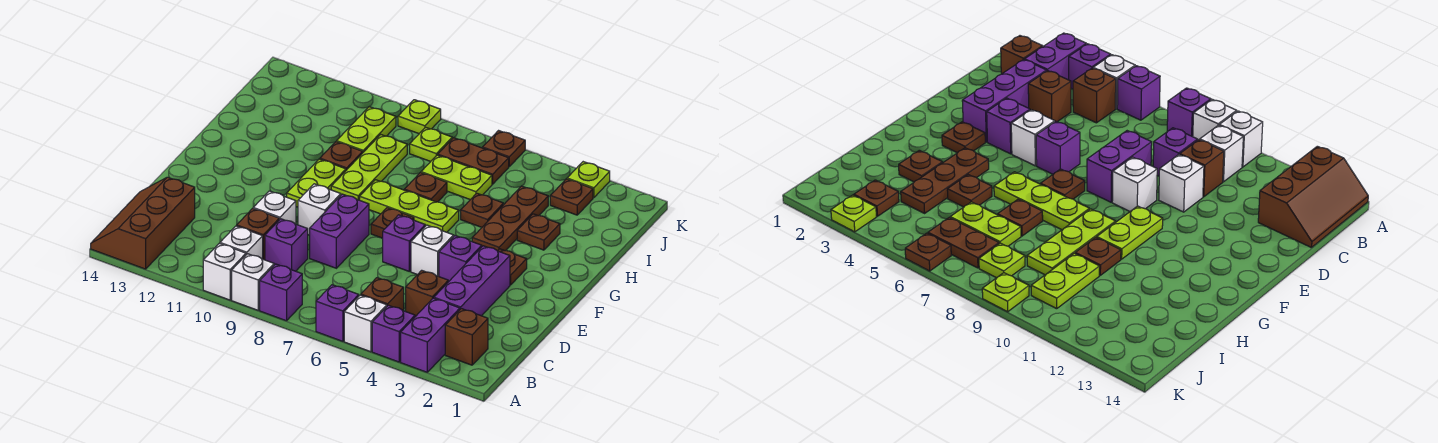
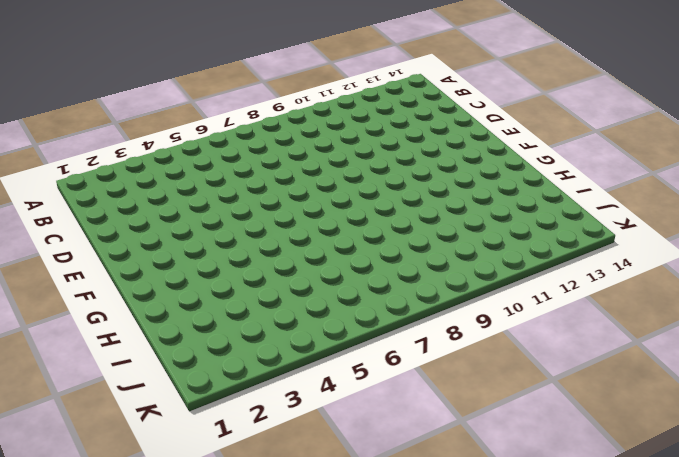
none -> purple brick A3:B3 level 1
none -> purple brick A4 level 1
none -> white brick A5 level 1
none -> purple brick A6 level 1

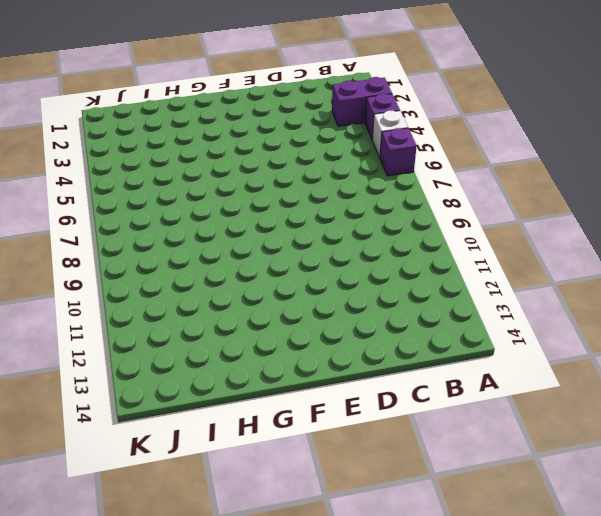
none -> purple brick A8 level 1
none -> white brick A9 level 1
none -> white brick A10 level 1
none -> brown slope A13:C14 level 1 top 13

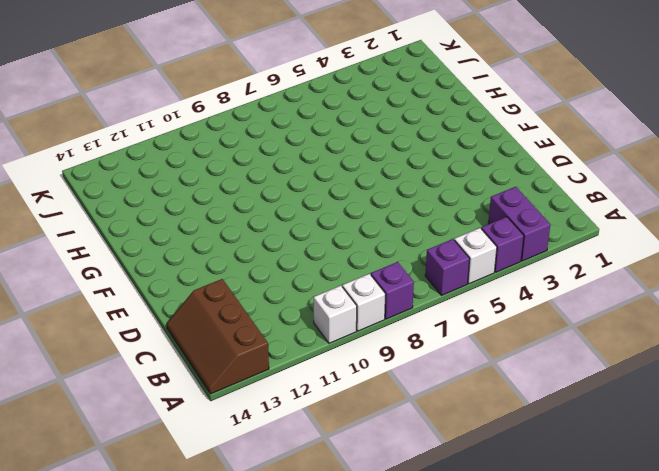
none -> brown brick B2 level 1
none -> brown brick B5 level 1
none -> white brick B10 level 1
none -> purple brick C3:E3 level 1

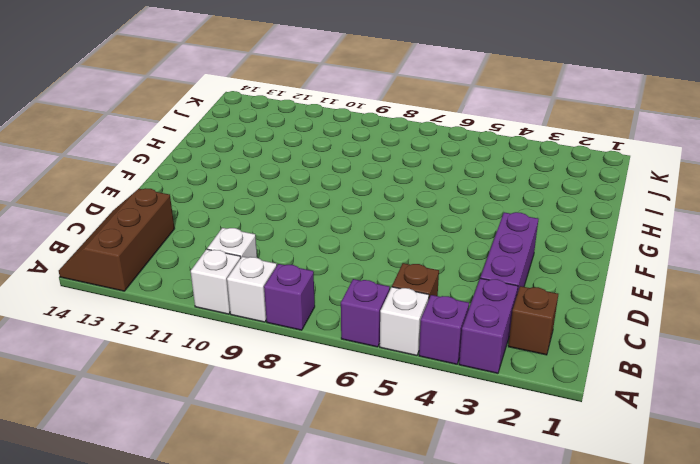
none -> brown brick C4 level 1
none -> purple brick C9 level 1
none -> brown brick C10 level 1
none -> purple brick D8:E8 level 1

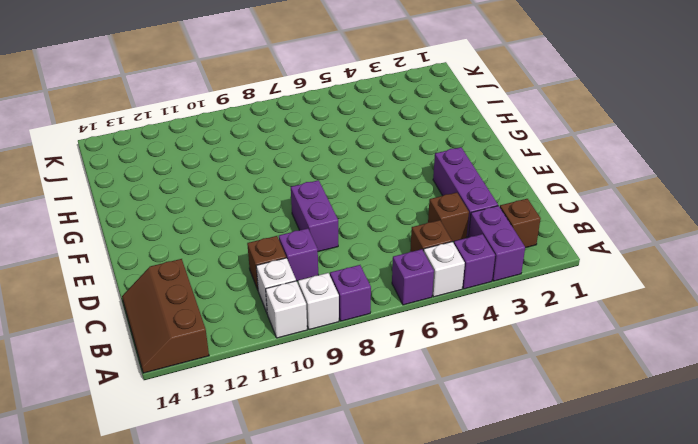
none -> white brick D10 level 1
none -> purple brick E4 level 1
none -> white brick E5 level 1
none -> purple brick E6 level 1

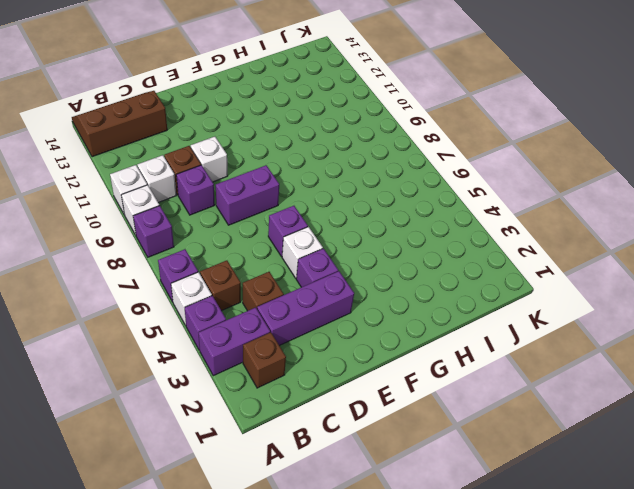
none -> white brick E9 level 1
none -> brown plate F3 level 1
none -> brown plate F7 level 1
none -> lime plate F10:G10 level 1

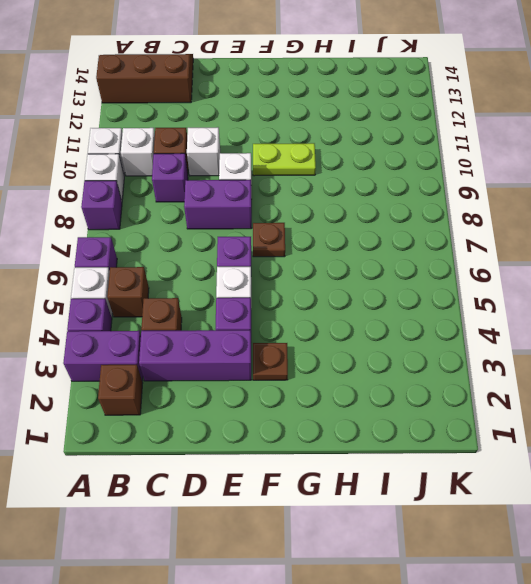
none -> brown plate G4:I4 level 1
none -> lime plate G6:G8 level 1
none -> lime plate G9:I9 level 1
none -> brown plate H3 level 1

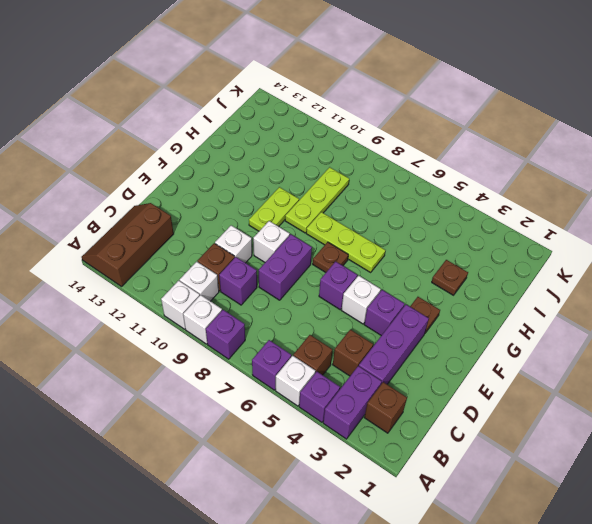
none -> brown plate G4:I4 level 1
none -> brown plate H5 level 1
none -> brown plate H7 level 1
none -> brown plate H10 level 1

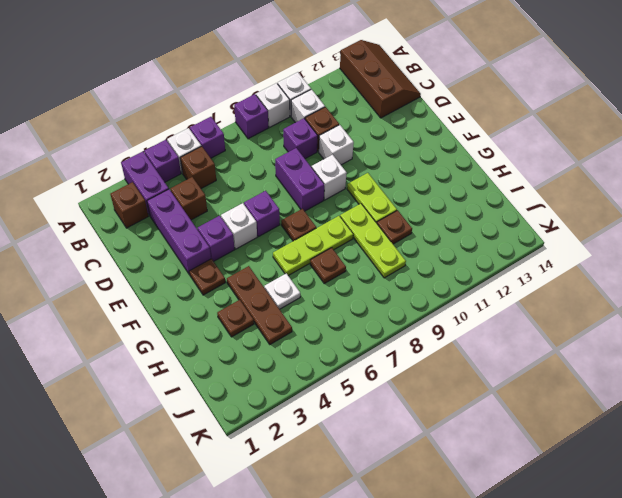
white plate H5 level 1 -> brown plate H5 level 1
none -> lime plate I6:I7 level 1
none -> lime plate I10:J10 level 1
none -> brown plate J3 level 1
none -> brown plate J6:J7 level 1

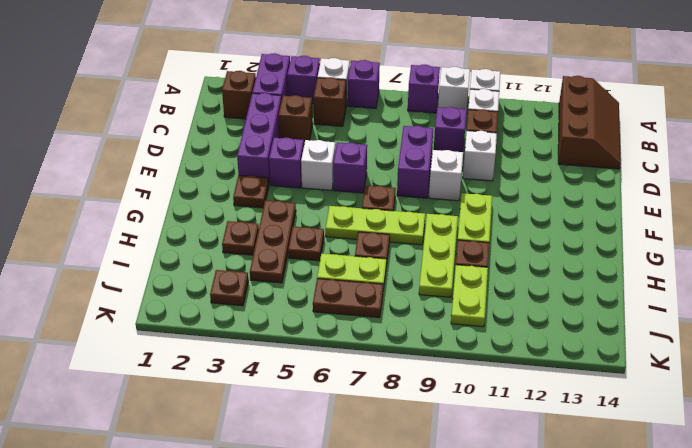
none -> lime plate J8 level 1
none -> lime plate K3 level 1
none -> brown plate K6 level 1
none -> lime plate K9 level 1

